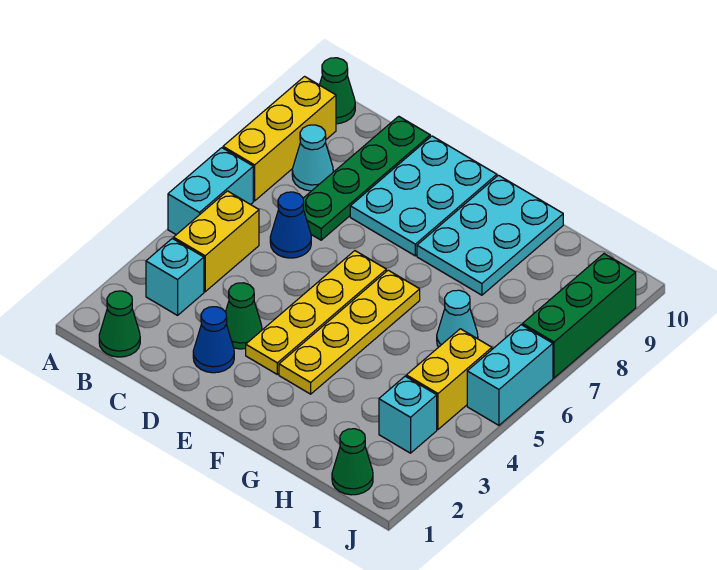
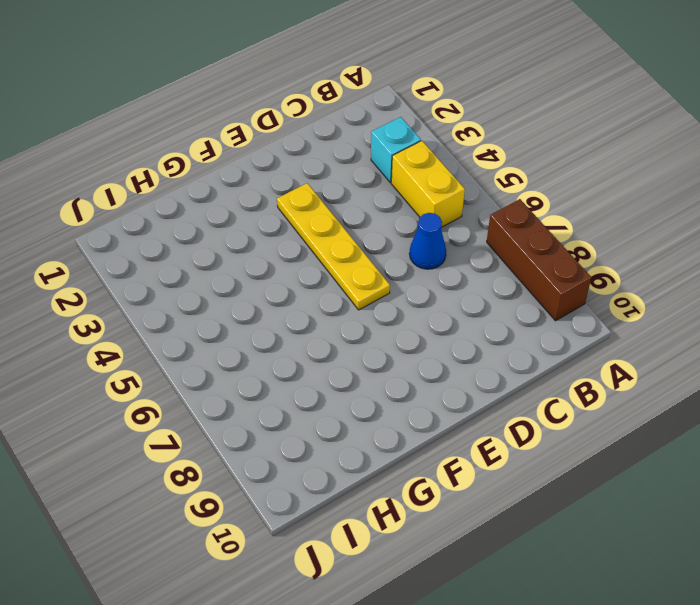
brown brick A7:A9 level 1 -> yellow brick A7:A9 level 1
none -> cyan brick A5:A6 level 1
none -> green cone A10 level 1
none -> green cone B1 level 1

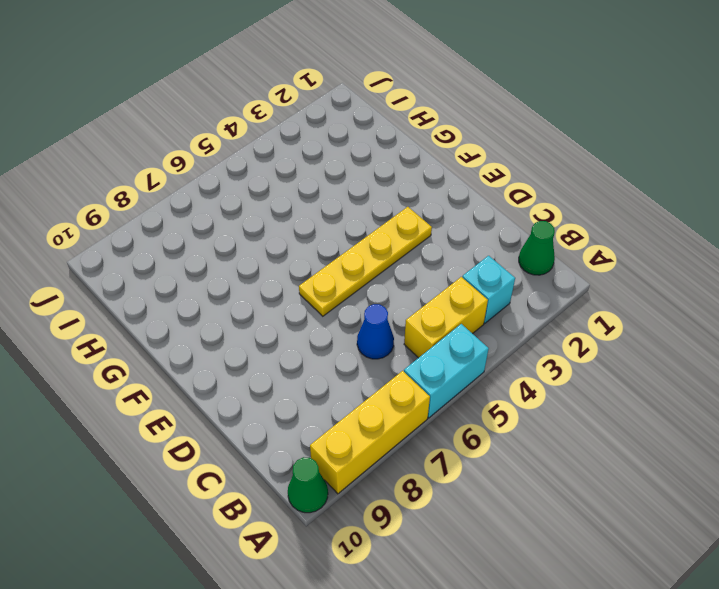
none -> cyan cone B8 level 1
none -> green plate C7:C10 level 1
none -> blue cone D2 level 1

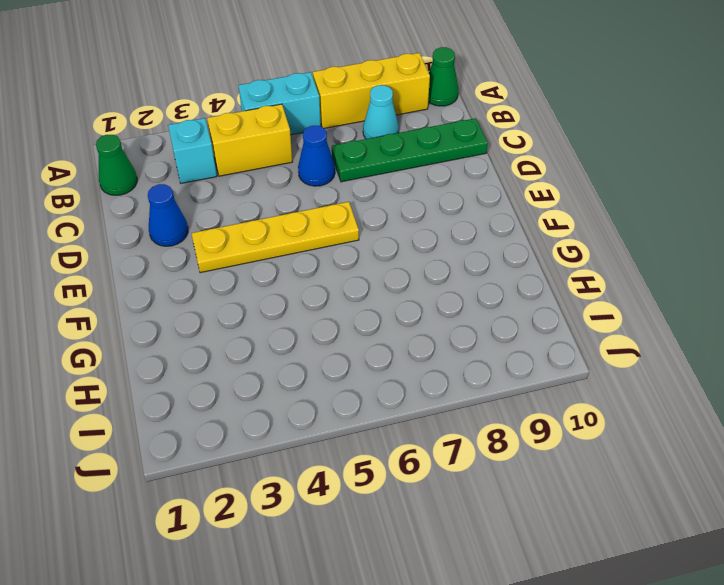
none -> green cone D3 level 1
none -> cyan plate D8:E10 level 1
none -> yellow plate F3:F6 level 1

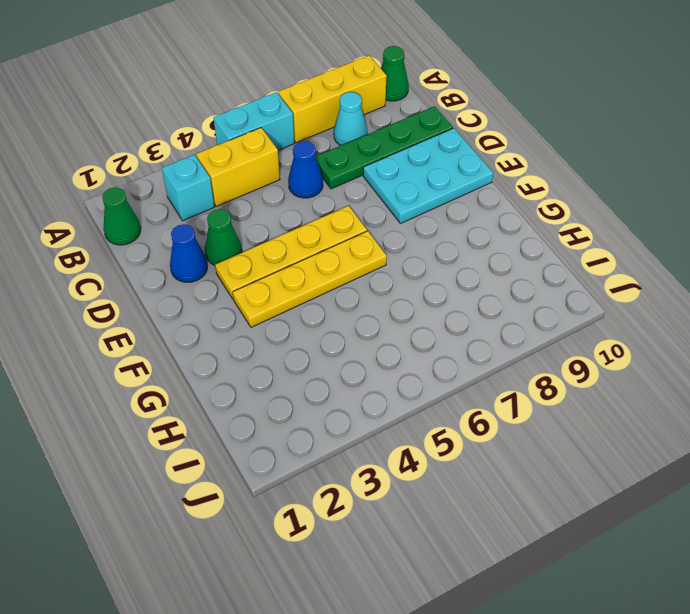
none -> cyan plate F8:G10 level 1
none -> cyan cone H6 level 1
none -> green cone I1 level 1

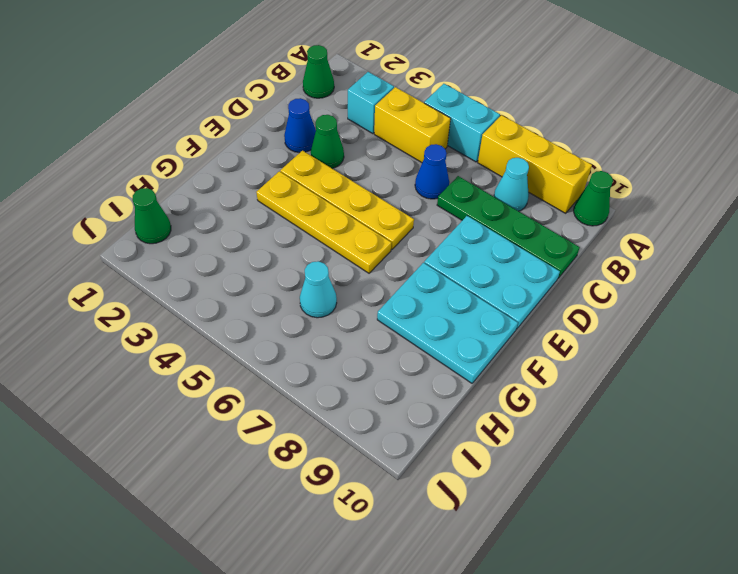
none -> cyan brick I3 level 1
none -> yellow brick I4:I5 level 1
none -> cyan brick J5:J6 level 1

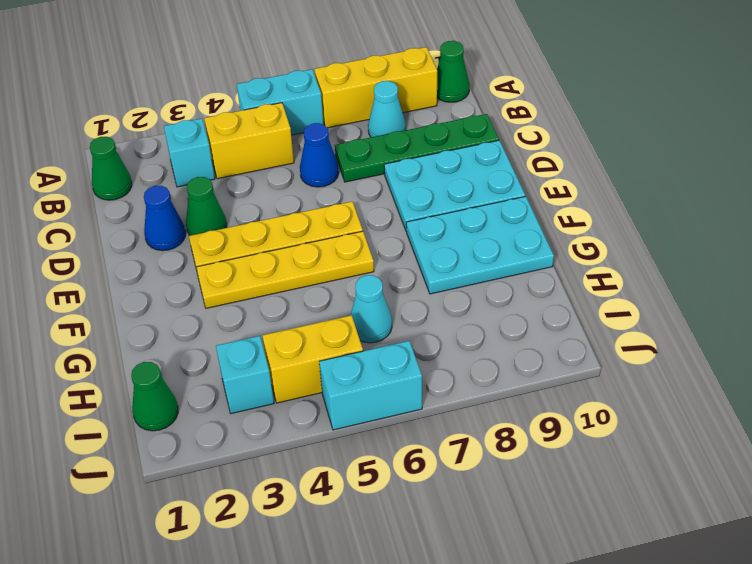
none -> green brick J7:J9 level 1

